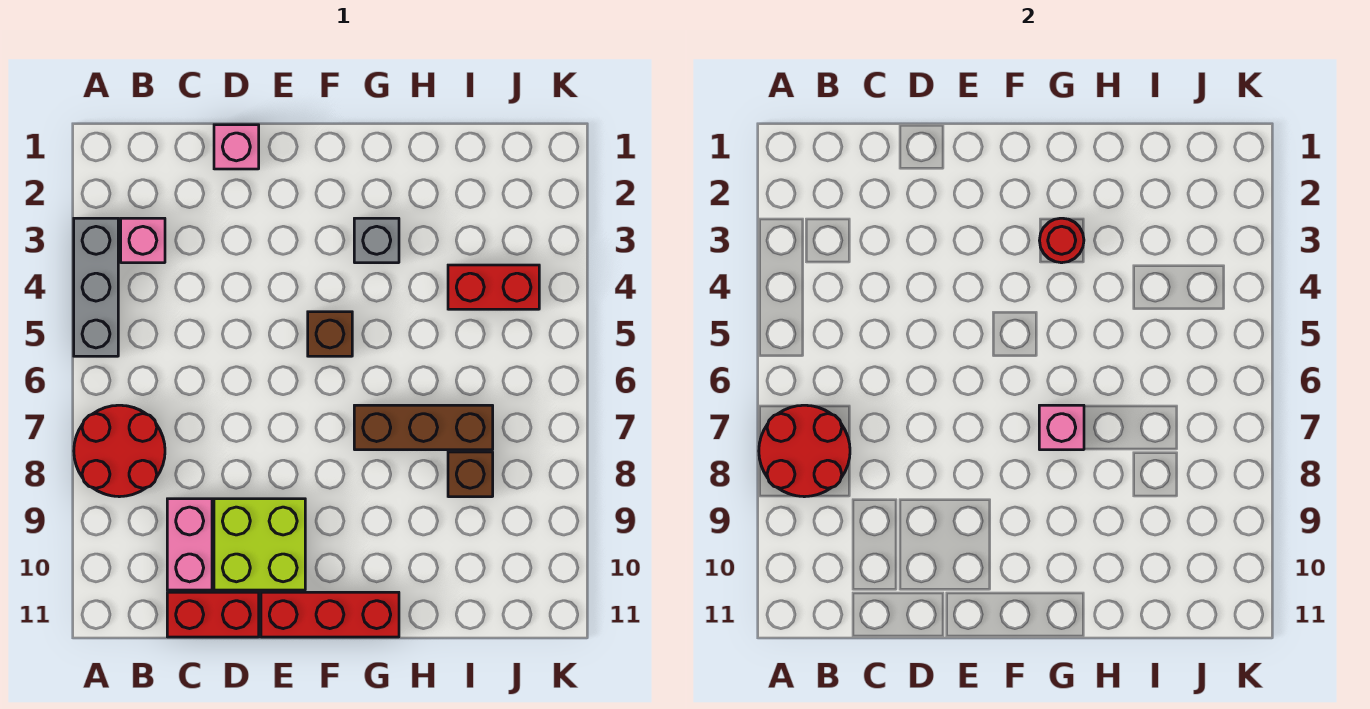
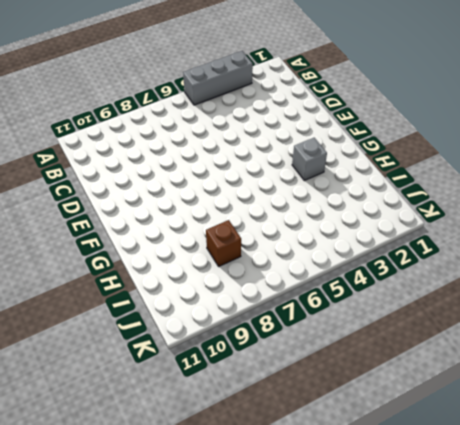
none -> red round brick A7:B8 level 1
none -> pink brick B3 level 1
none -> pink brick C9:C10 level 1

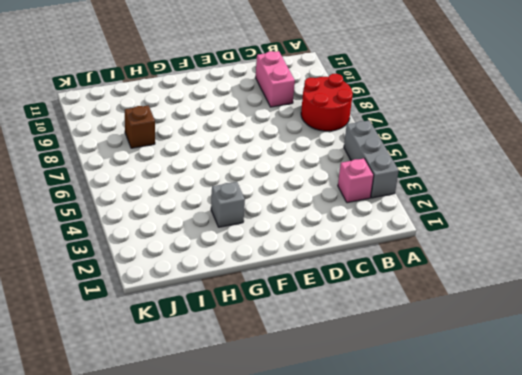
none -> red brick C11:D11 level 1
none -> pink brick D1 level 1
none -> lime brick D9:E10 level 1

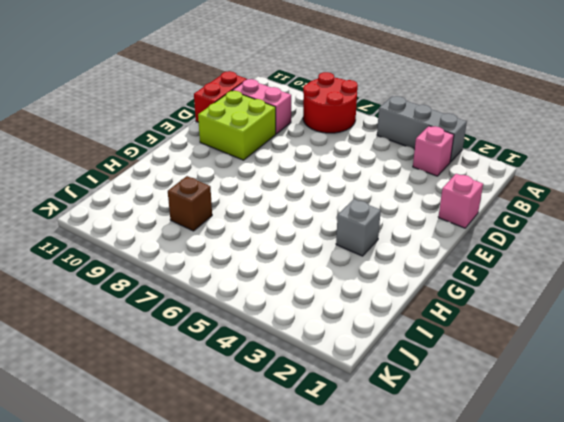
none -> red brick E11:G11 level 1
none -> brown brick F5 level 1
none -> brown brick G7:I7 level 1

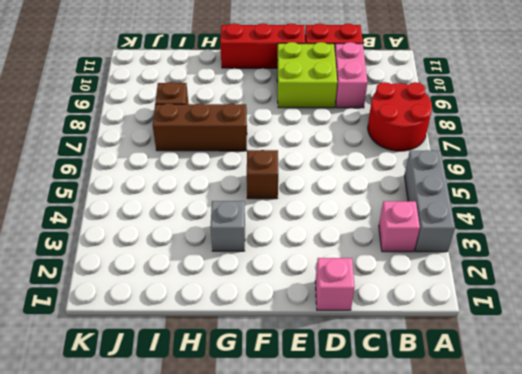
none -> red brick I4:J4 level 1
none -> red round brick A7:B8 level 2
none -> red round brick G3 level 2

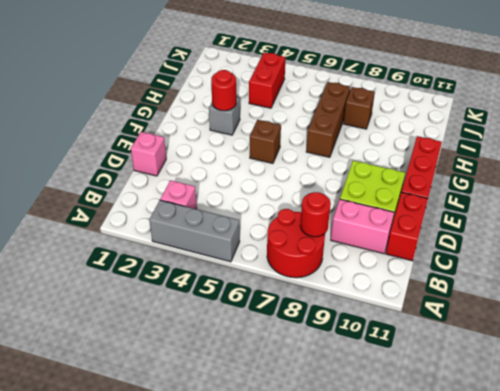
red round brick B8 level 2 -> red round brick A7:B8 level 2
none -> pink brick G7 level 2

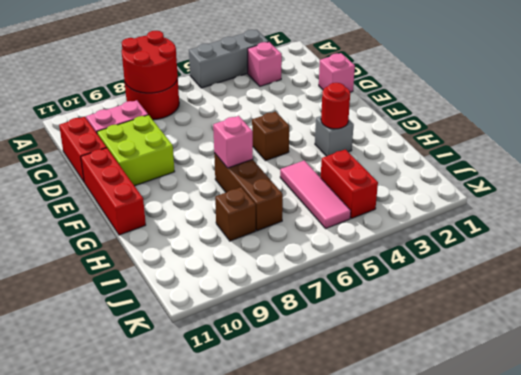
pink tile H5:J5 level 1 -> none

